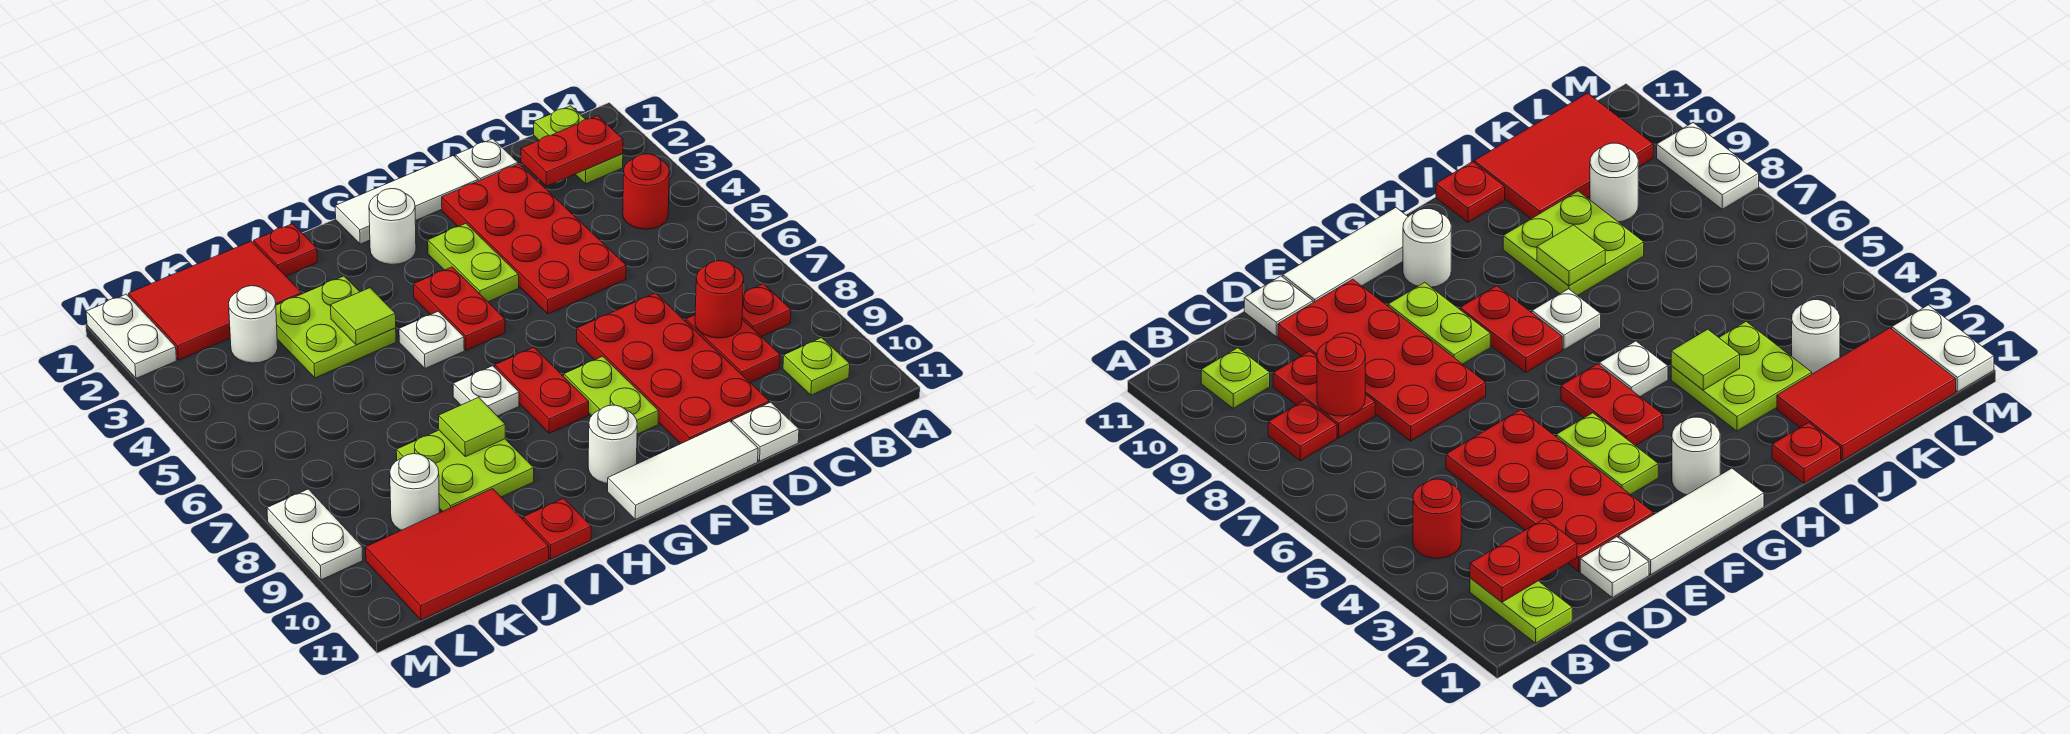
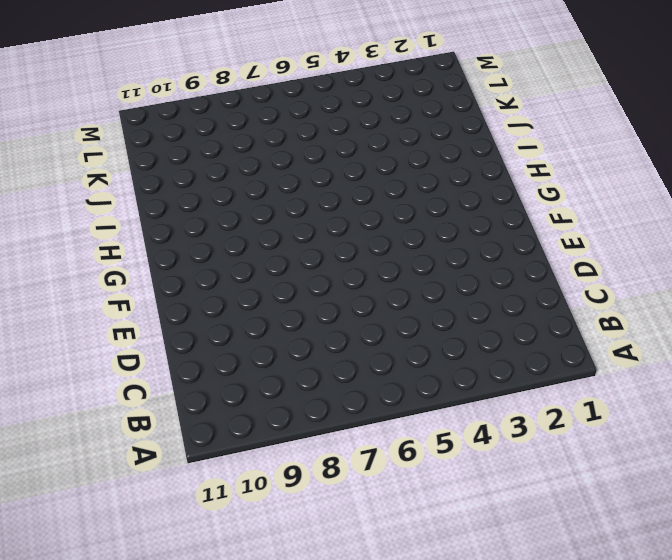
none -> lime plate B1:B2 level 1
none -> red round brick B4 level 1
none -> red plate B8 level 1
none -> lime plate B10 level 1

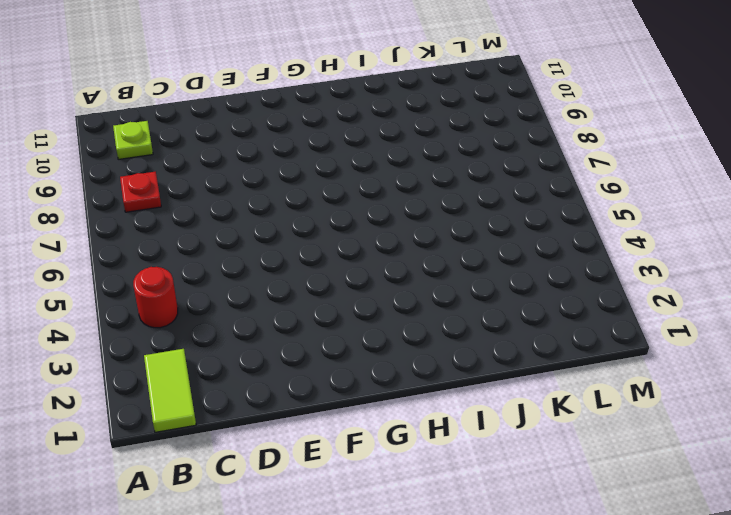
lime tile B1:B2 level 1 -> lime plate B1:B2 level 1
none -> red plate C8:C9 level 1
none -> white plate D1 level 1
none -> red plate D2:E5 level 1
none -> red plate D7:E10 level 1

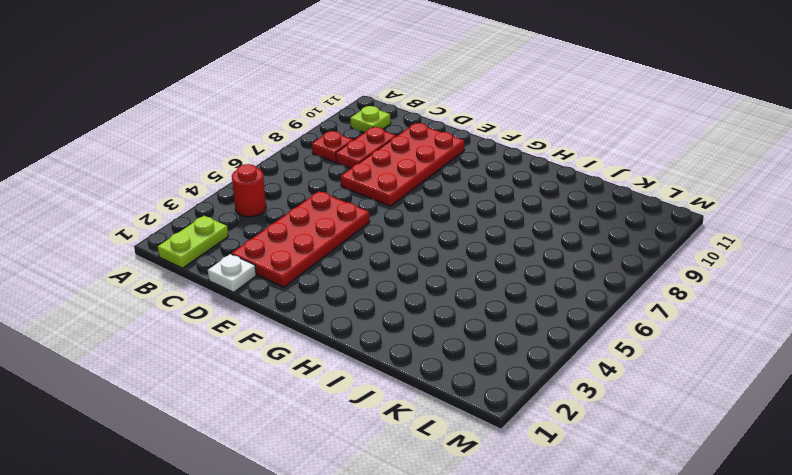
none -> white plate D11 level 1
none -> white tile E1:G1 level 1
none -> white tile E11:G11 level 1
none -> lime plate F3:F4 level 1

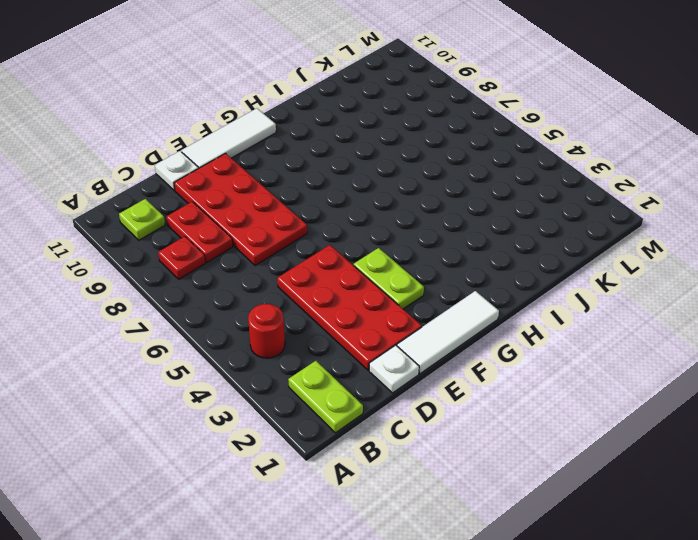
none -> lime plate F8:F9 level 1
none -> white round brick G2 level 1
none -> red plate G4:G5 level 1
none -> red plate G7:G8 level 1

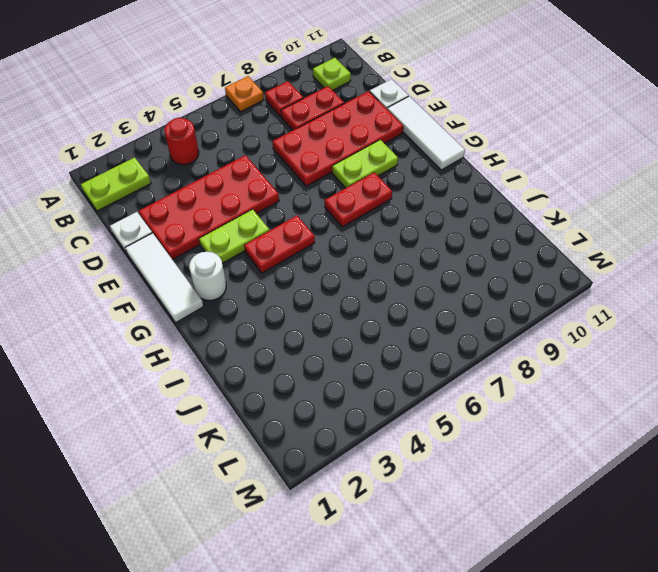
orange plate A7 level 1 -> none
none -> white round brick G10 level 1
none -> white plate H5 level 1
none -> white plate H7 level 1
none -> red plate I1 level 1

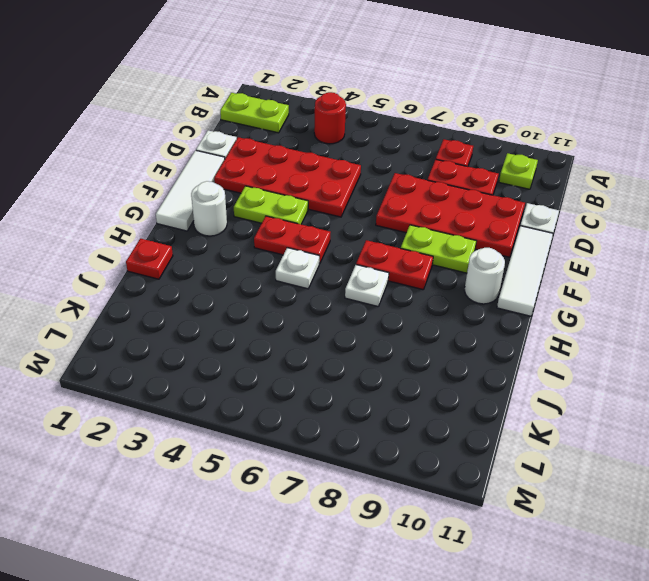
none -> lime plate I3:J4 level 1
none -> lime plate I8:J9 level 1
none -> red plate I11 level 1
none -> red tile J1:L2 level 1

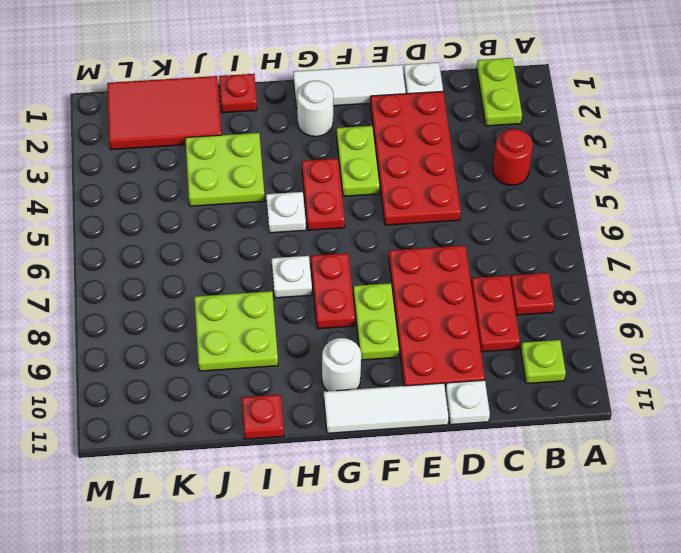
none -> red tile J10:L11 level 1
none -> white round brick K3 level 1
none -> white round brick K9 level 1
none -> white plate M1:M2 level 1

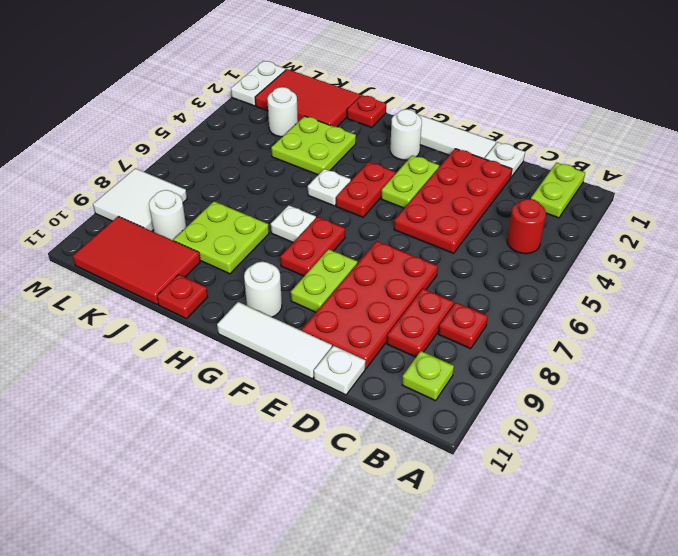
white tile L8:M9 level 1 -> white plate M8:M9 level 1
none -> red plate B2:C2 level 2
none -> red round brick C8 level 2
none -> lime tile I4 level 2
none -> lime tile I8 level 2

